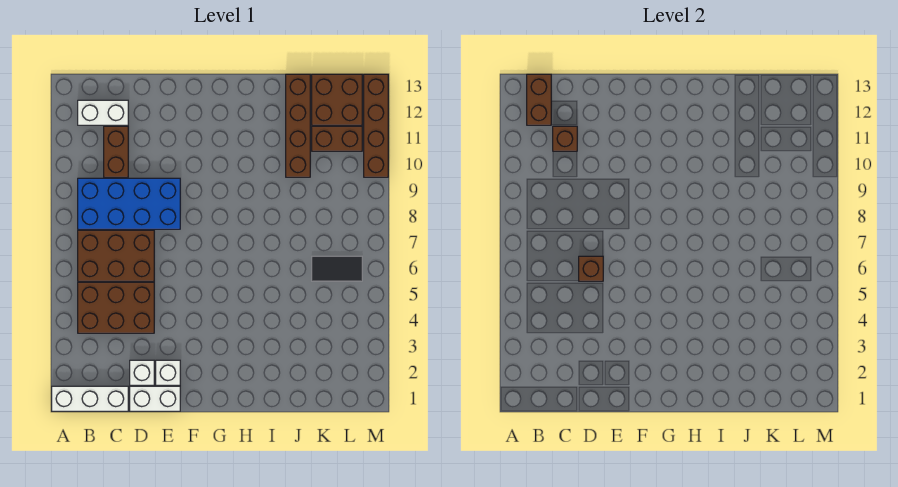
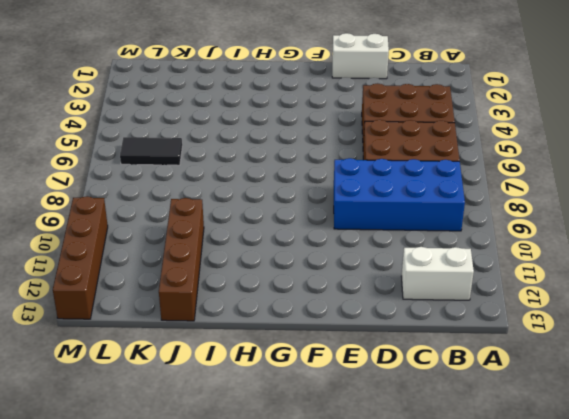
none -> white brick A1:C1 level 1
none -> brown brick C10:C11 level 1
none -> white brick D2 level 1

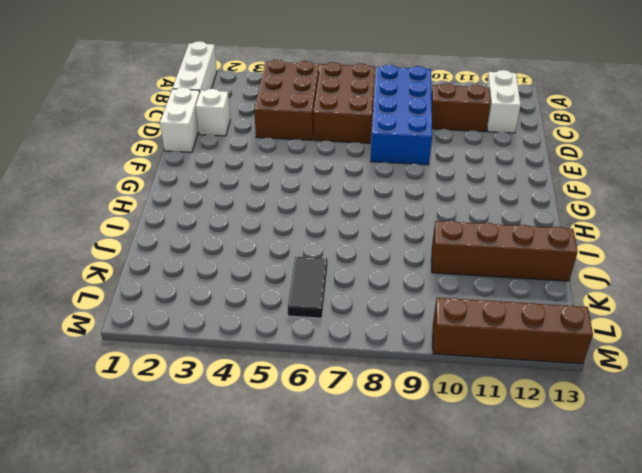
none -> white brick E2 level 1
none -> brown brick K11:L11 level 1
none -> brown brick K12:L13 level 1

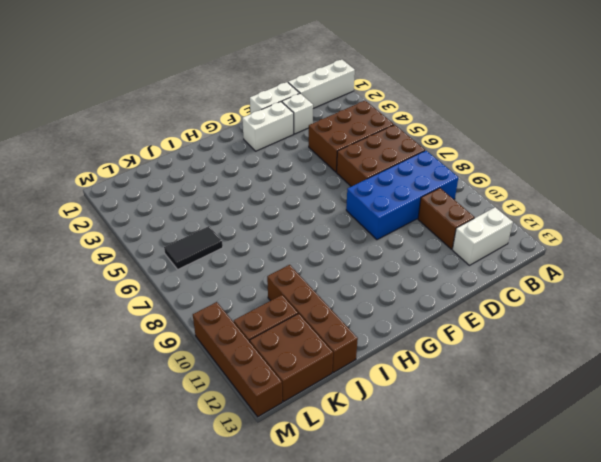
white brick E2:F2 level 1 -> white brick E2 level 1
none -> brown brick B12:B13 level 2
none -> brown brick C11 level 2
none -> brown brick D6 level 2

